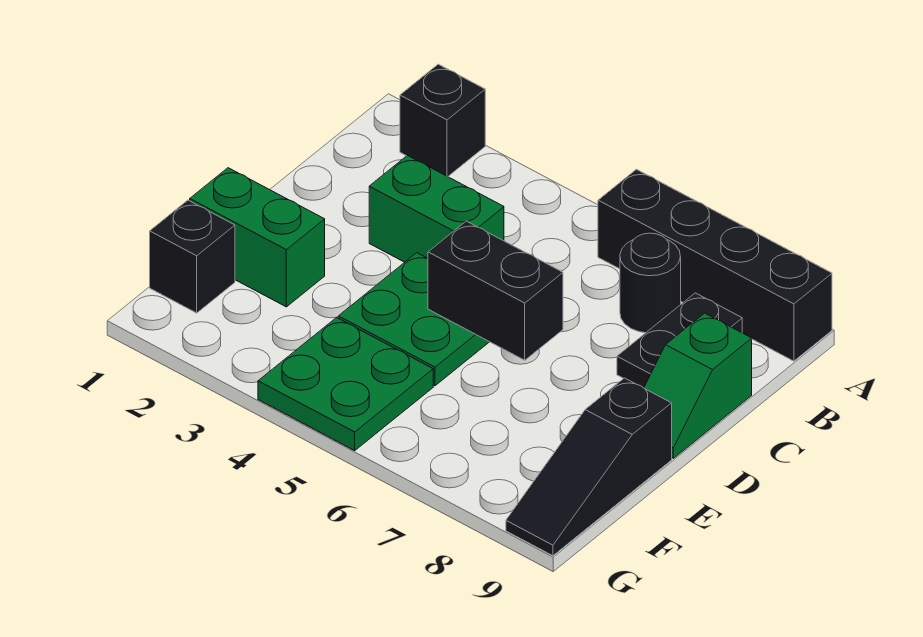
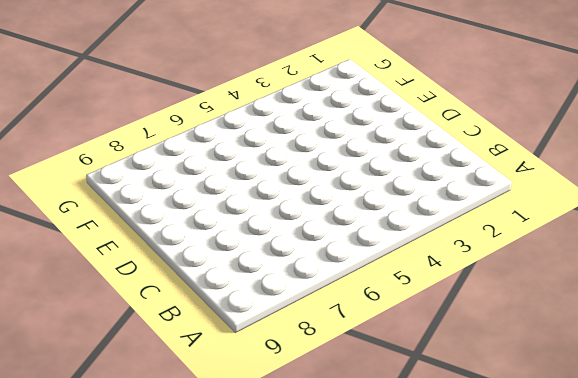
none -> black brick A2 level 1
none -> black brick A6:A9 level 1
none -> black round brick B7 level 1

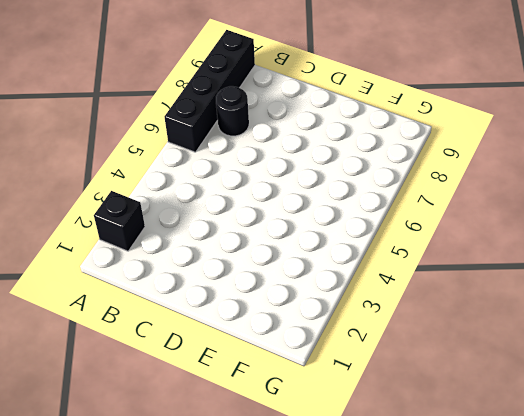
none -> black plate B8:C8 level 1
none -> green brick C3:C4 level 1
none -> green slope C9:D9 level 1 top C

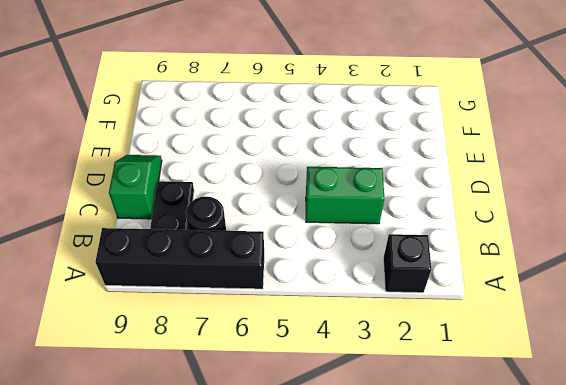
none -> green plate D4:E5 level 1
none -> green brick E1:E2 level 1
none -> black slope E9:G9 level 1 top E

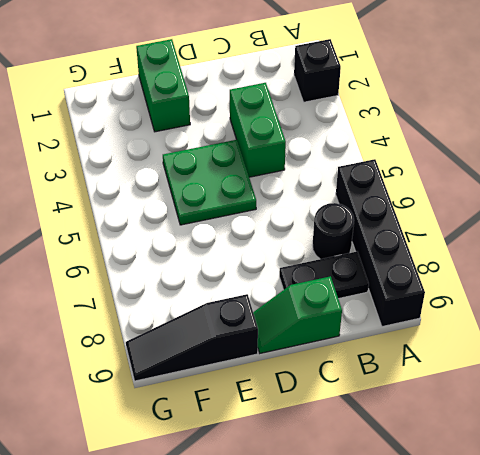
none -> black brick F1 level 1
none -> green plate F4:G5 level 1
none -> black brick D5:D6 level 2

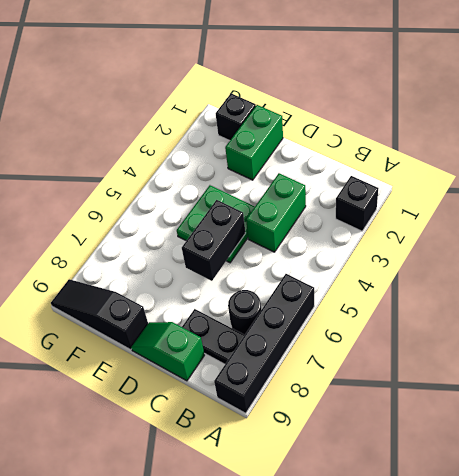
none -> green plate F4:G5 level 1

